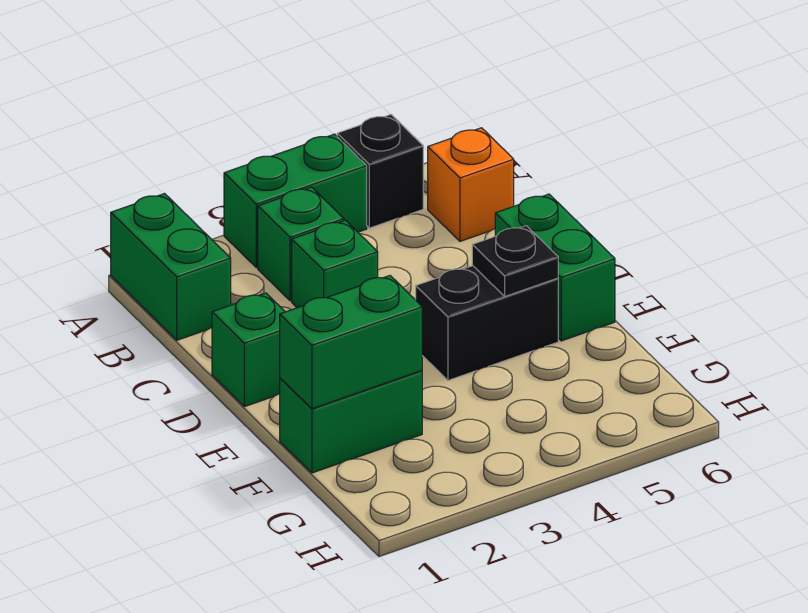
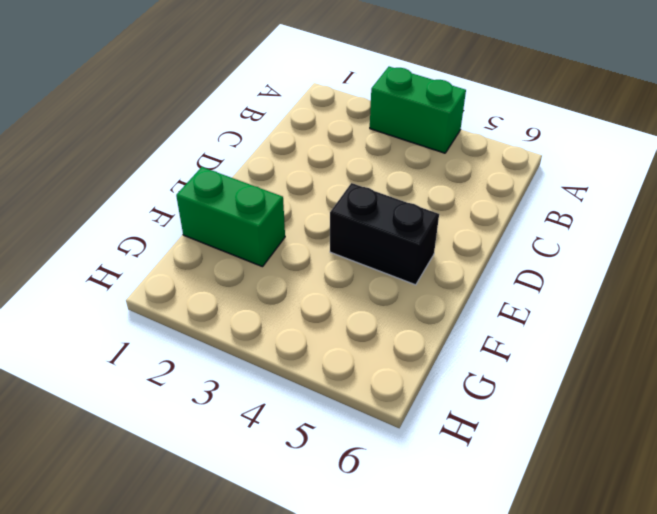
none -> green brick A1:B1 level 1
none -> black brick A5 level 1
none -> green brick B3 level 1

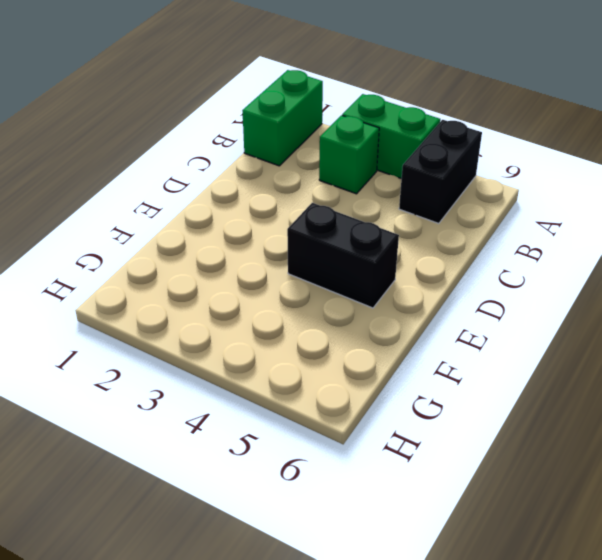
black brick A5:B5 level 1 -> black brick A5 level 1
none -> orange brick B6 level 1
none -> green brick C3 level 1
none -> green brick D1 level 1

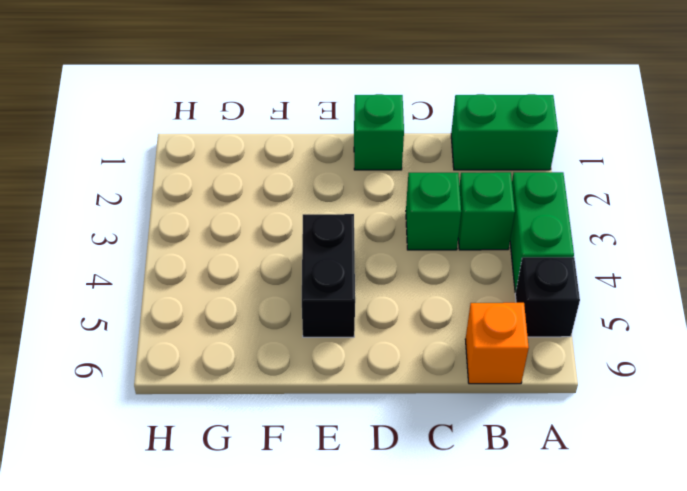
none -> green brick D6:E6 level 1
none -> green brick F1:F2 level 1
none -> black plate E5 level 2

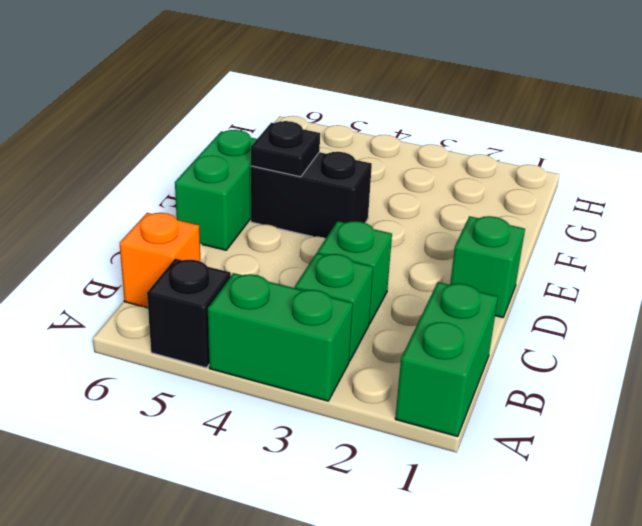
none -> green brick F1:F2 level 1
none -> green brick F1:F2 level 2

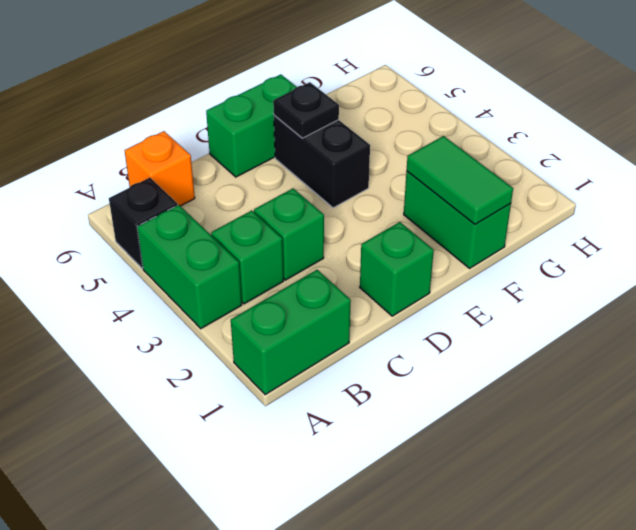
green tile F1:F2 level 2 -> green brick F1:F2 level 2

